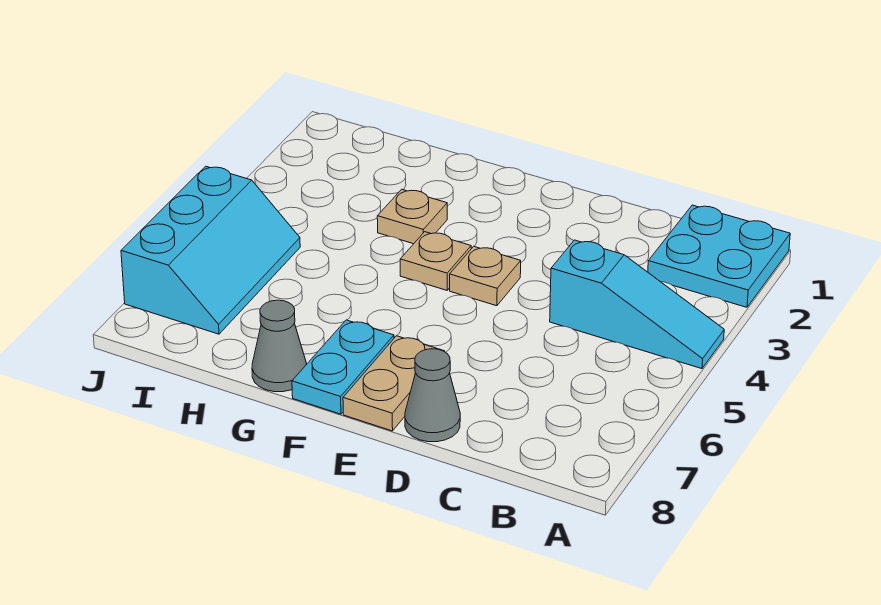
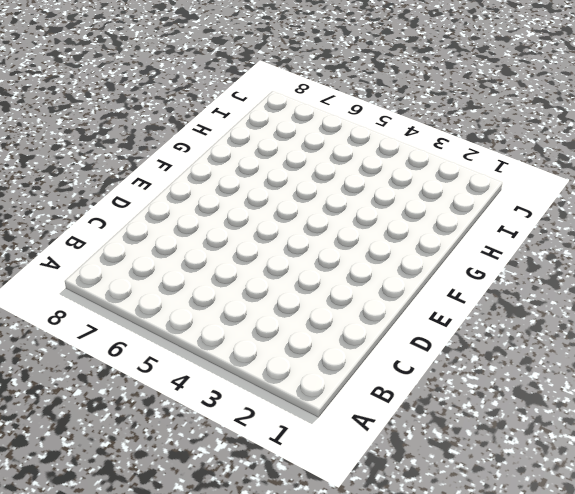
none -> cyan plate A1:B2 level 1
none -> cyan slope A4:C4 level 1 top C

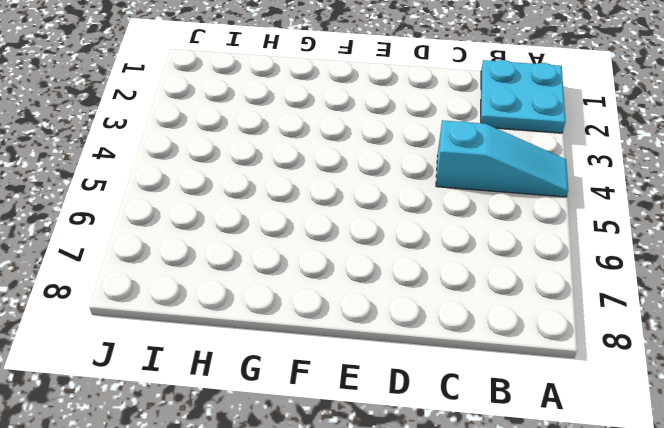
none -> grey cone D8 level 1
none -> tan plate E4 level 1

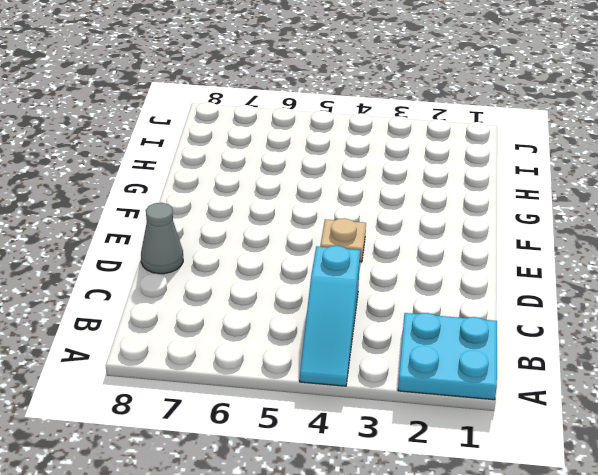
none -> tan plate E7:E8 level 1
none -> tan plate F4 level 1

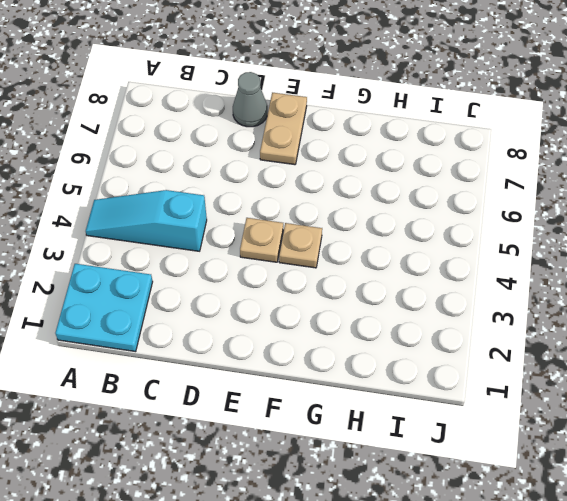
none -> cyan plate F7:F8 level 1
none -> tan plate G3 level 1

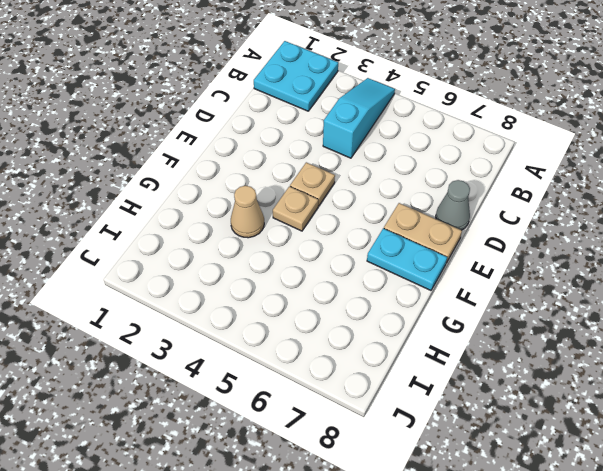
tan cone G3 level 1 -> tan plate G3 level 1
none -> grey cone G8 level 1
none -> cyan slope I5:J7 level 1 top J

